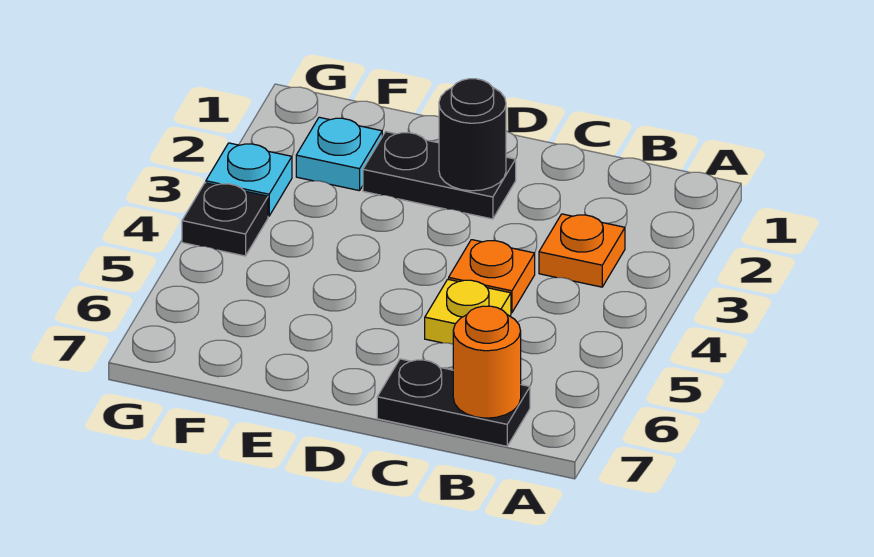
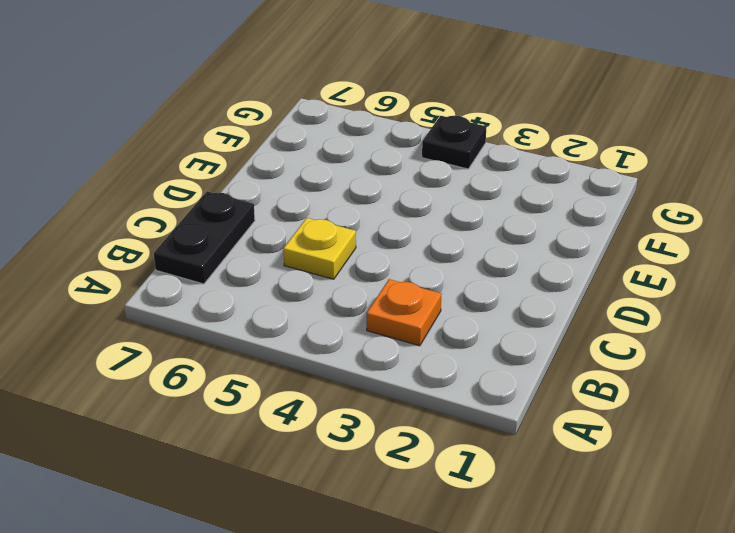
none -> orange plate C4 level 1
none -> black plate D2:E2 level 1

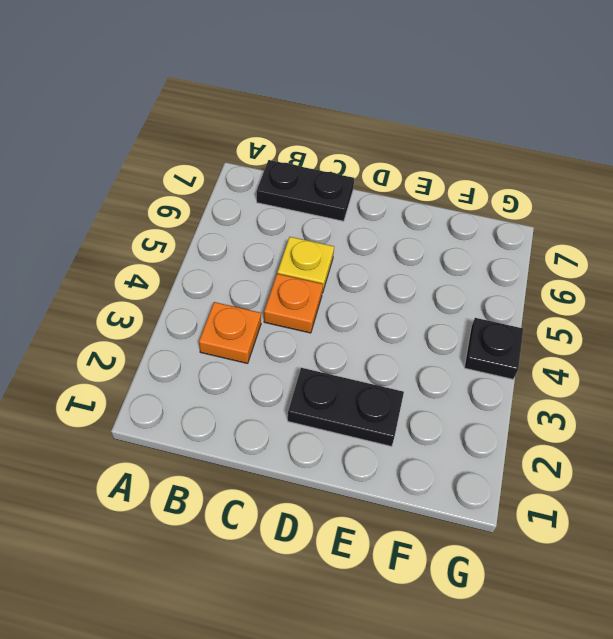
none -> cyan plate F2 level 1
none -> cyan plate G3 level 1

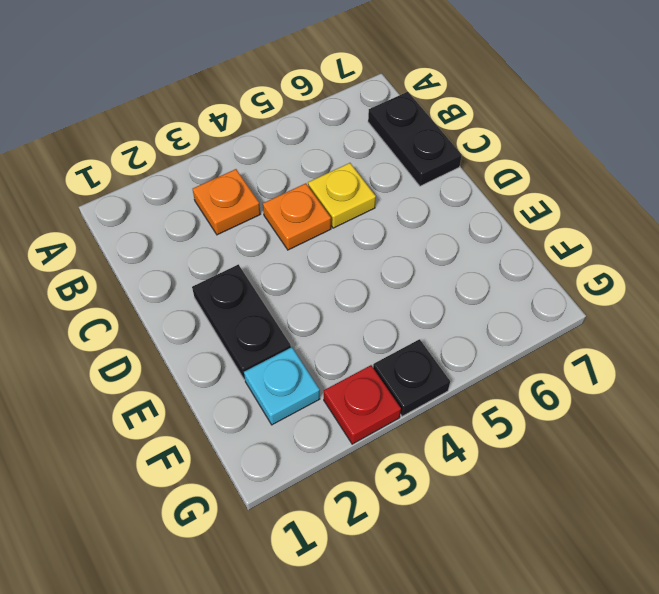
red plate G3 level 1 -> cyan plate G3 level 1
none -> orange round brick B7 level 2
none -> black round brick D2 level 2

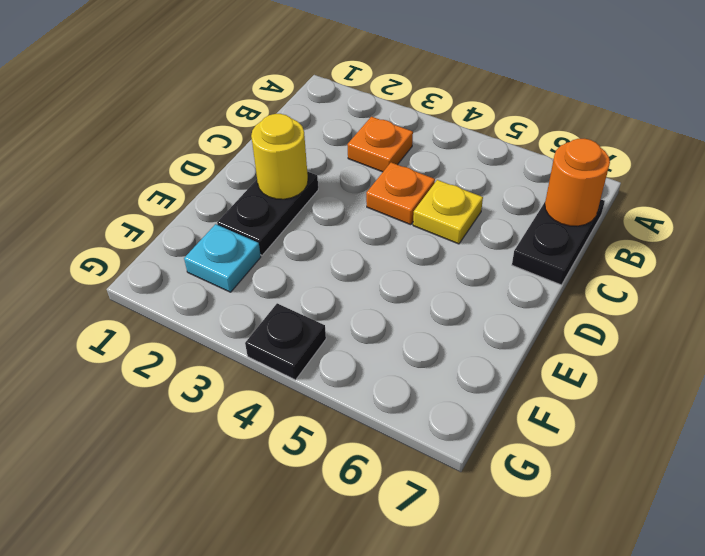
yellow round brick D2 level 2 -> black round brick D2 level 2
none -> cyan plate G3 level 1

